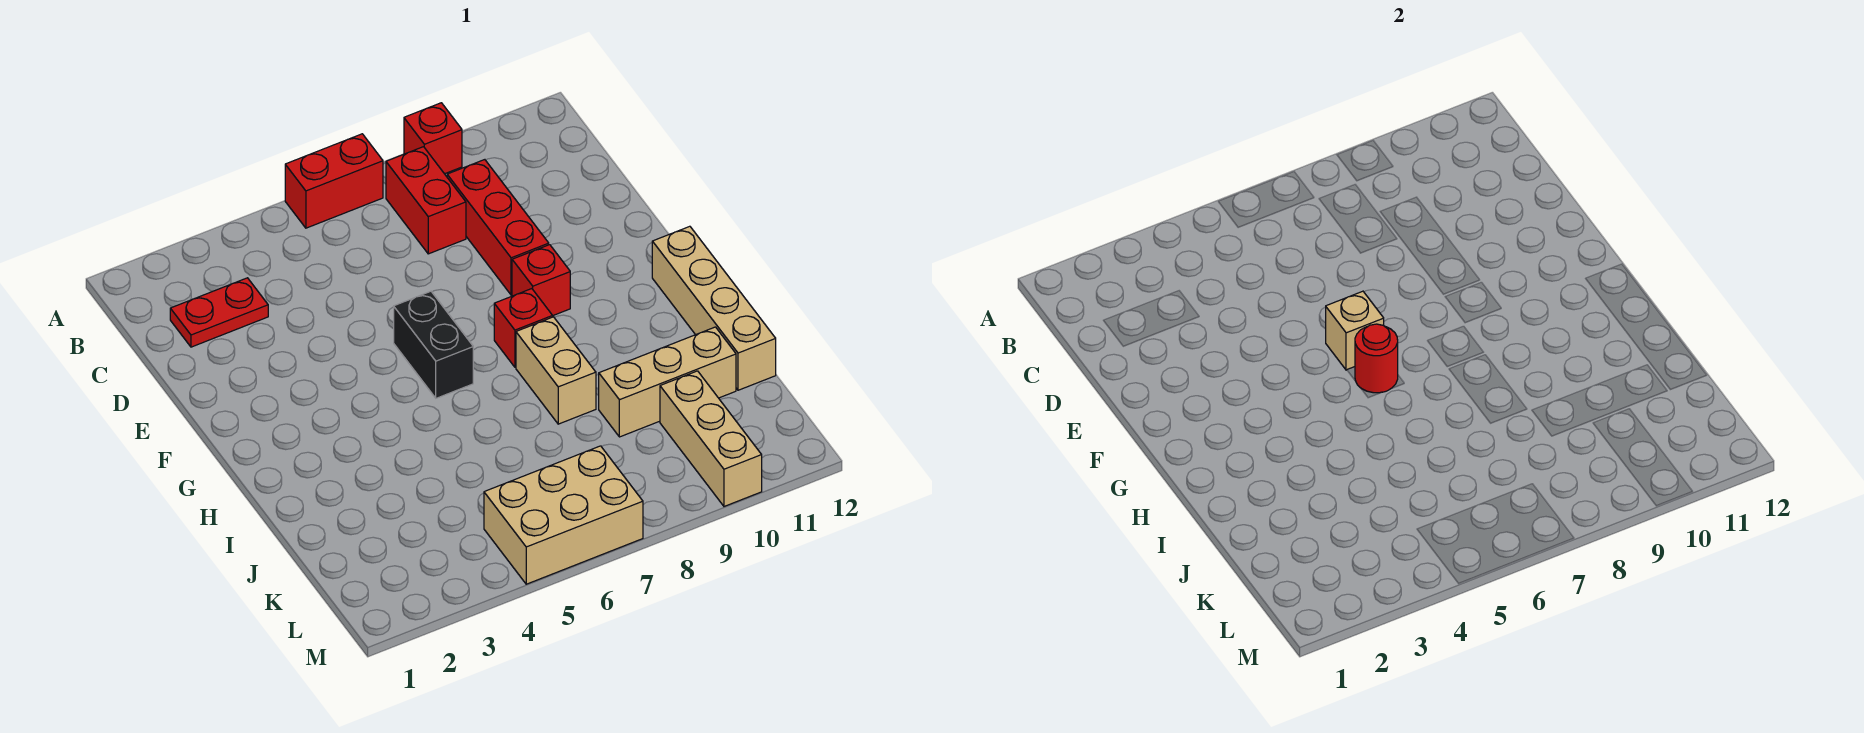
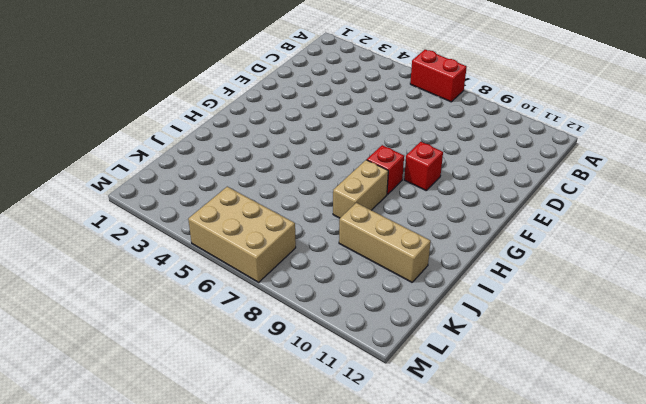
none -> red brick A9 level 1
none -> red brick B8:C8 level 1
none -> red plate C2:C3 level 1

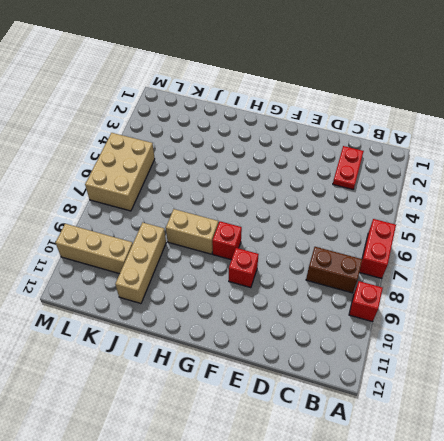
brown brick B8:C8 level 1 -> red brick B8:C8 level 1
none -> red brick C9:E9 level 1
none -> black brick F6:G6 level 1
none -> tan brick G12:J12 level 1

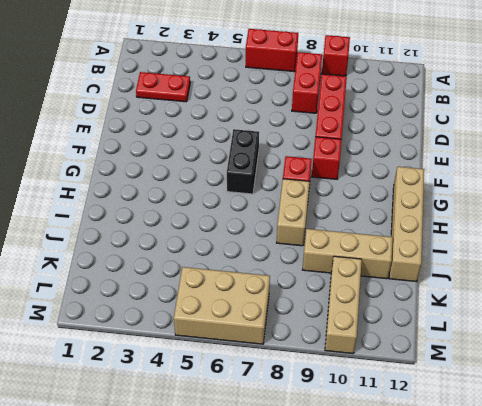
none -> tan brick F6 level 2
none -> red round brick G6 level 2

